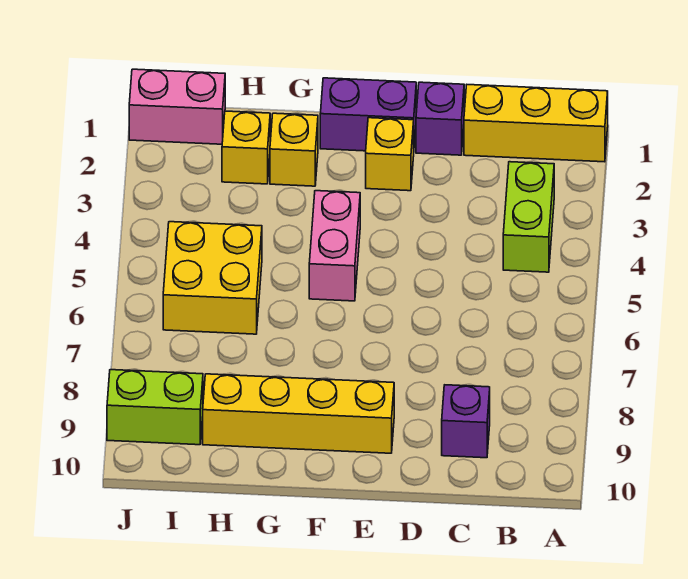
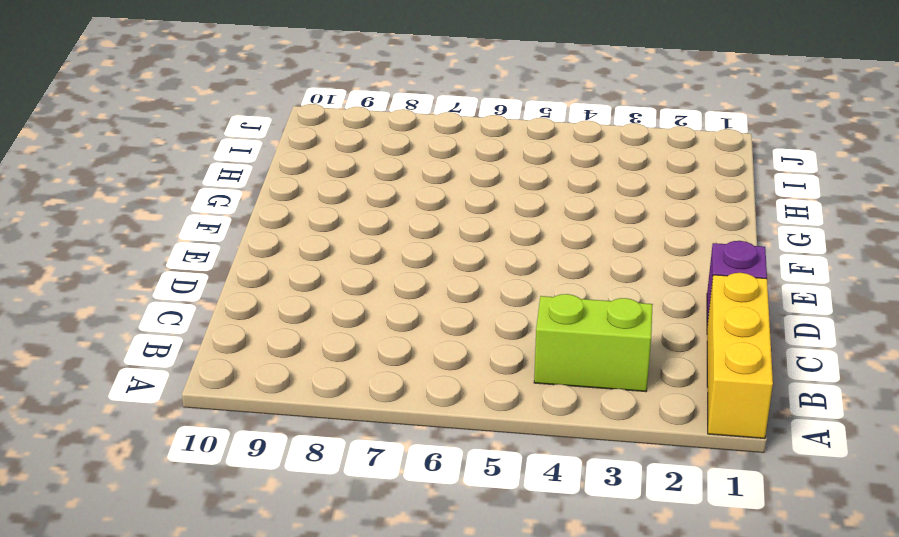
none -> purple brick C9 level 1
none -> purple brick E1:F1 level 1
none -> yellow brick E2 level 1

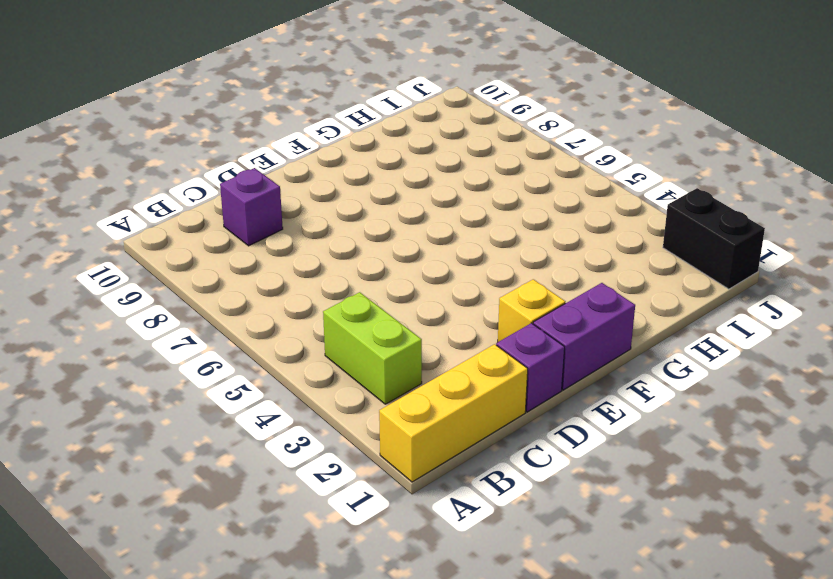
black brick J1:J2 level 1 -> pink brick I1:J1 level 1
none -> yellow brick E9:H9 level 1
none -> pink brick F4:F5 level 1
none -> yellow brick G2 level 1

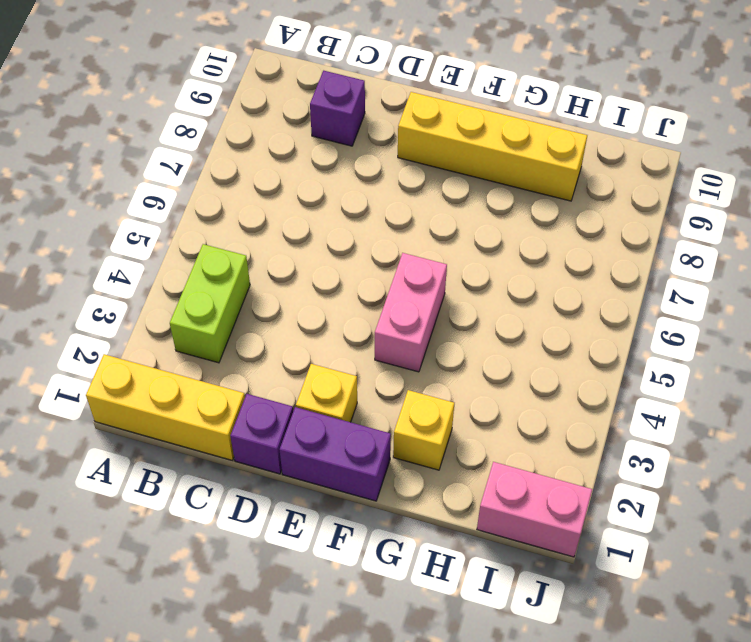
none -> yellow brick H2 level 1
none -> yellow brick H5:I6 level 1
none -> lime brick I9:J9 level 1

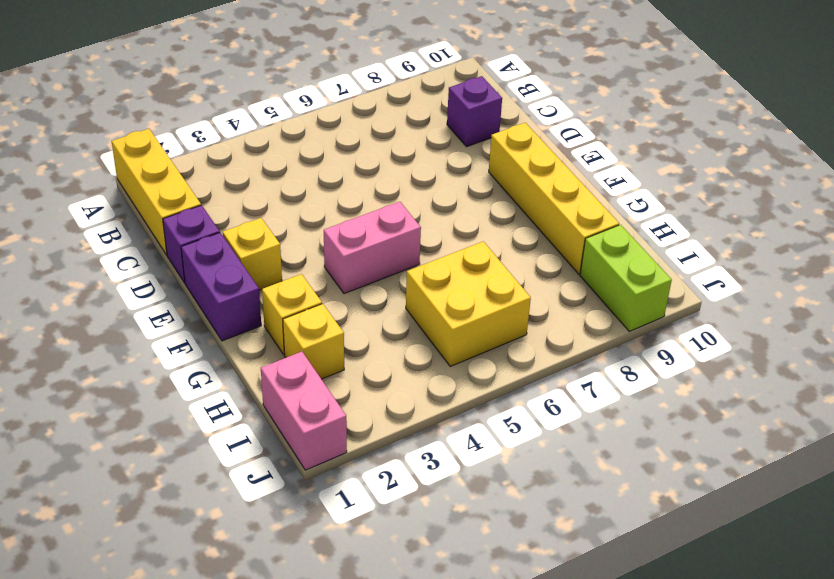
none -> lime brick B3:B4 level 1

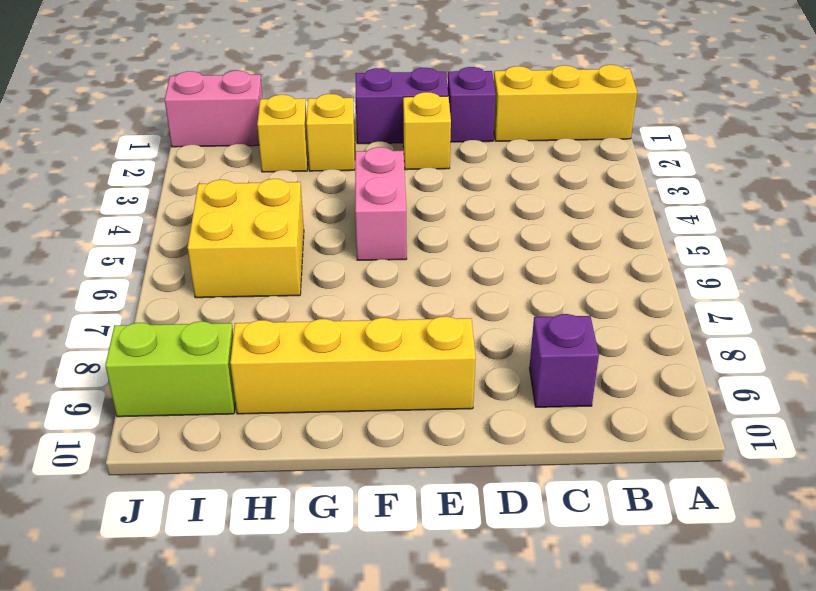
none -> lime brick B3:B4 level 1

